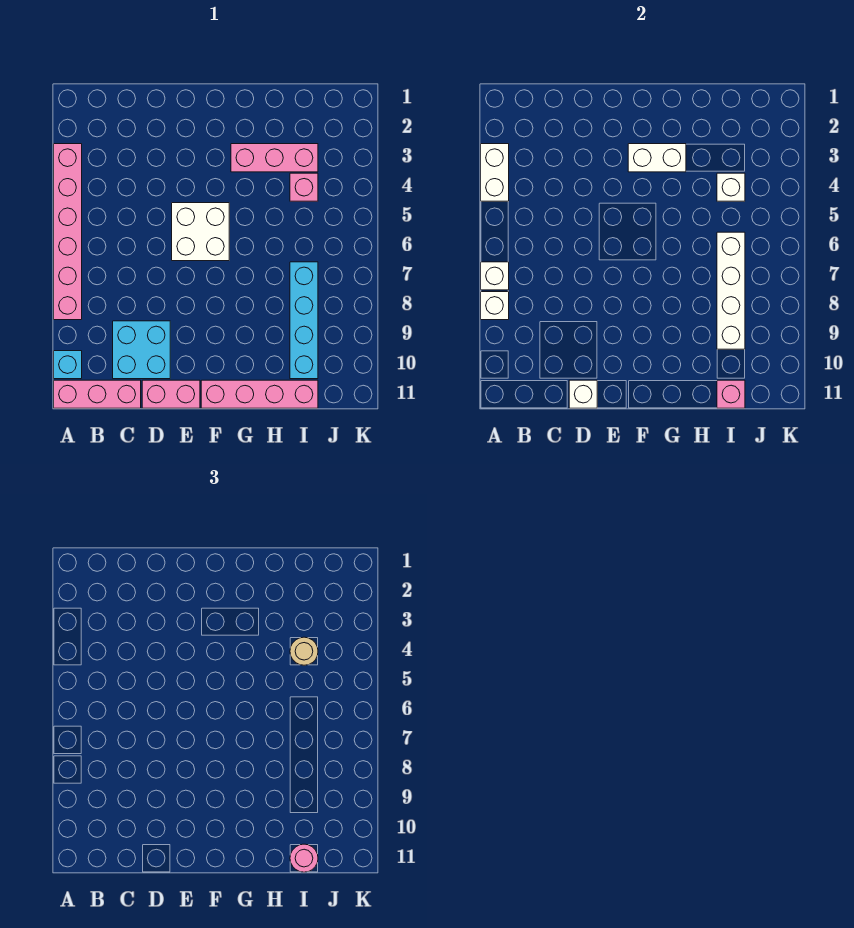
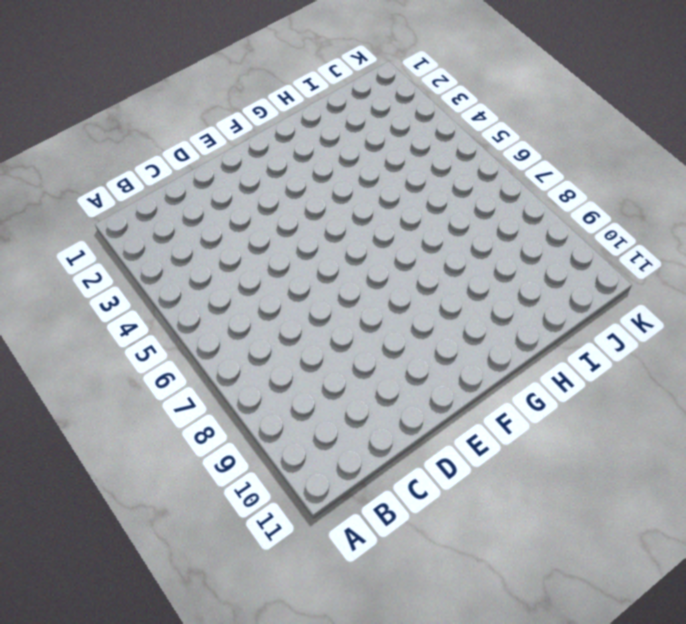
none -> pink brick A3:A8 level 1
none -> cyan brick A10 level 1
none -> pink brick A11:C11 level 1

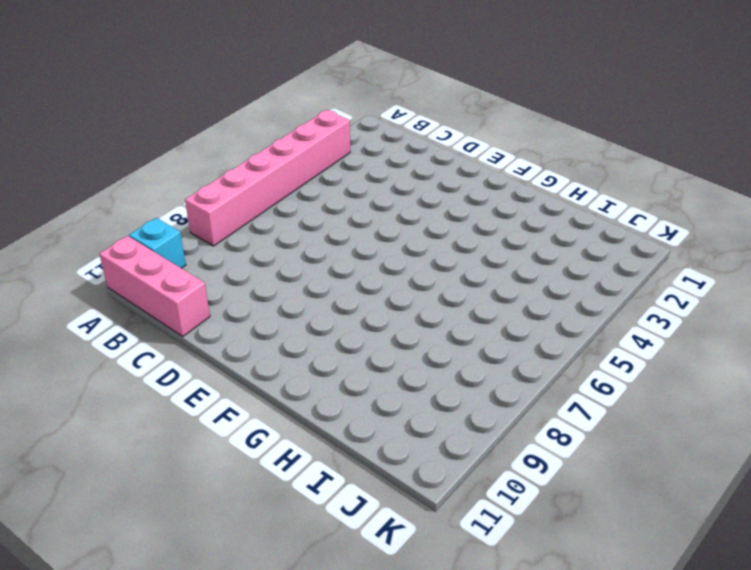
none -> cyan brick C9:D10 level 1
none -> pink brick D11:E11 level 1
none -> white brick E5:F6 level 1

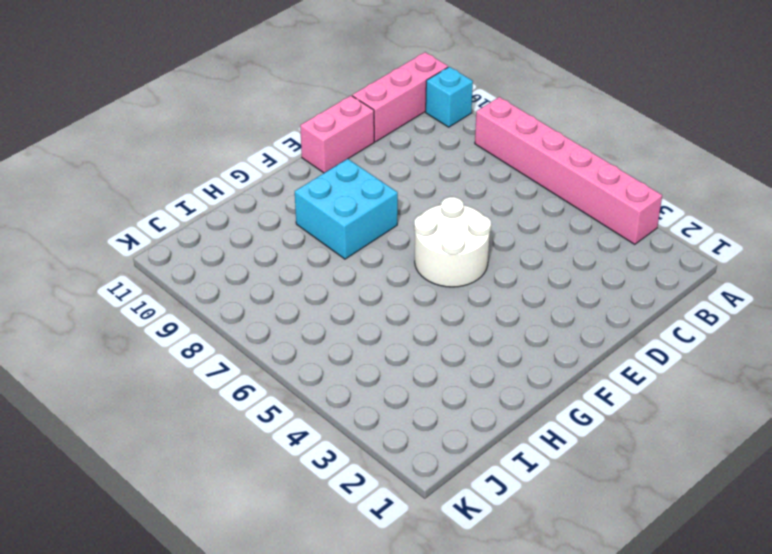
white round brick E5:F6 level 1 -> white brick E5:F6 level 1
cyan brick F8:G9 level 1 -> cyan brick C9:D10 level 1
none -> pink brick F11:I11 level 1
none -> pink brick G3:I3 level 1
none -> pink brick I4 level 1

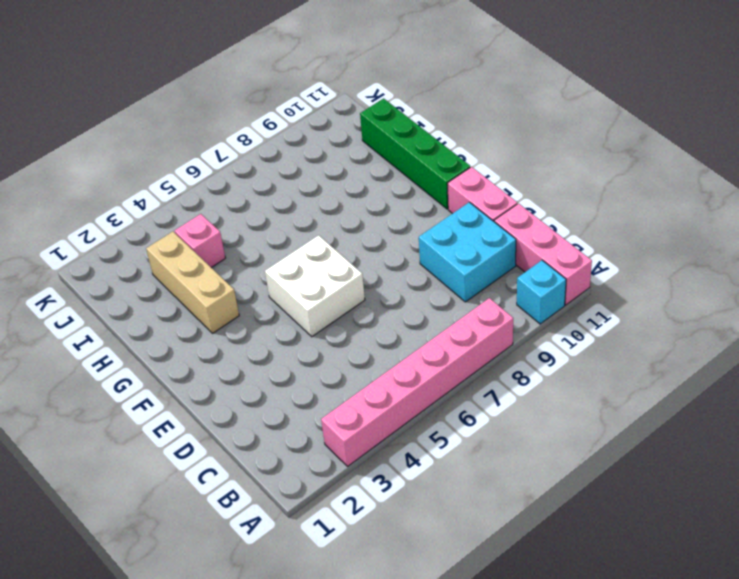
green brick F11:I11 level 1 -> pink brick F11:I11 level 1
tan brick G3:I3 level 1 -> pink brick G3:I3 level 1
none -> cyan brick I7:I10 level 1
none -> white brick A3:A4 level 2
none -> white brick A7 level 2

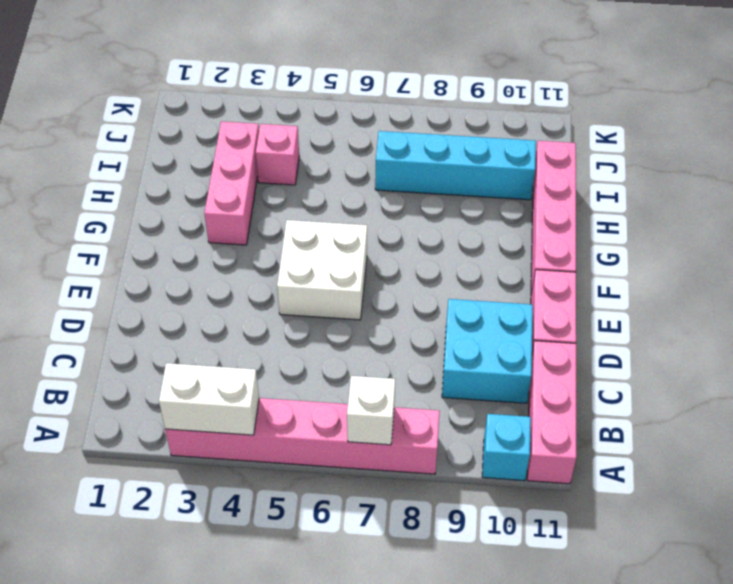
none -> white brick A8 level 2
none -> white brick D11 level 2
none -> white brick F3:G3 level 2

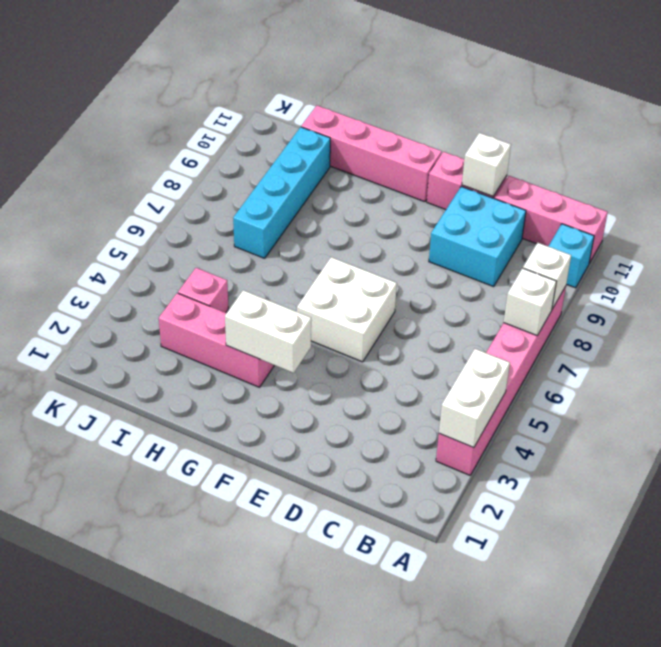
none -> white brick I4 level 2
none -> white brick I6:I9 level 2
none -> pink brick I11 level 2

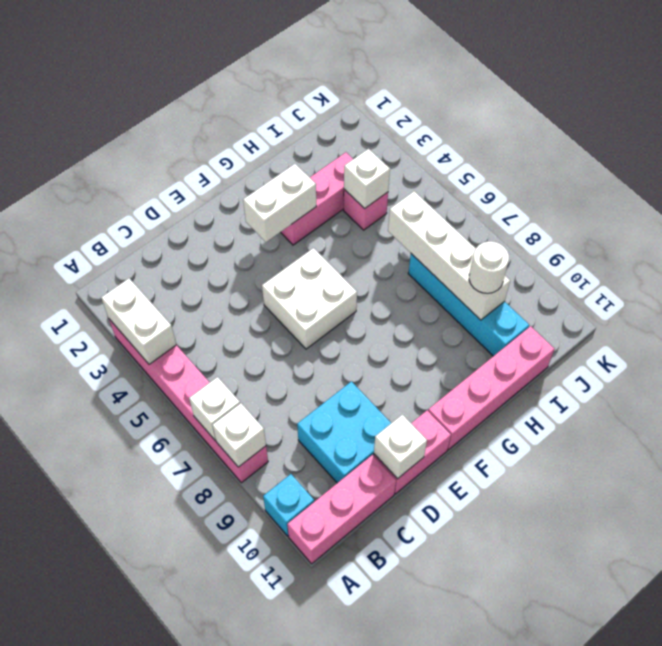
white round brick I9 level 3 -> none
none -> pink brick I11 level 2
none -> tan round brick I4 level 3
none -> pink round brick I11 level 3

